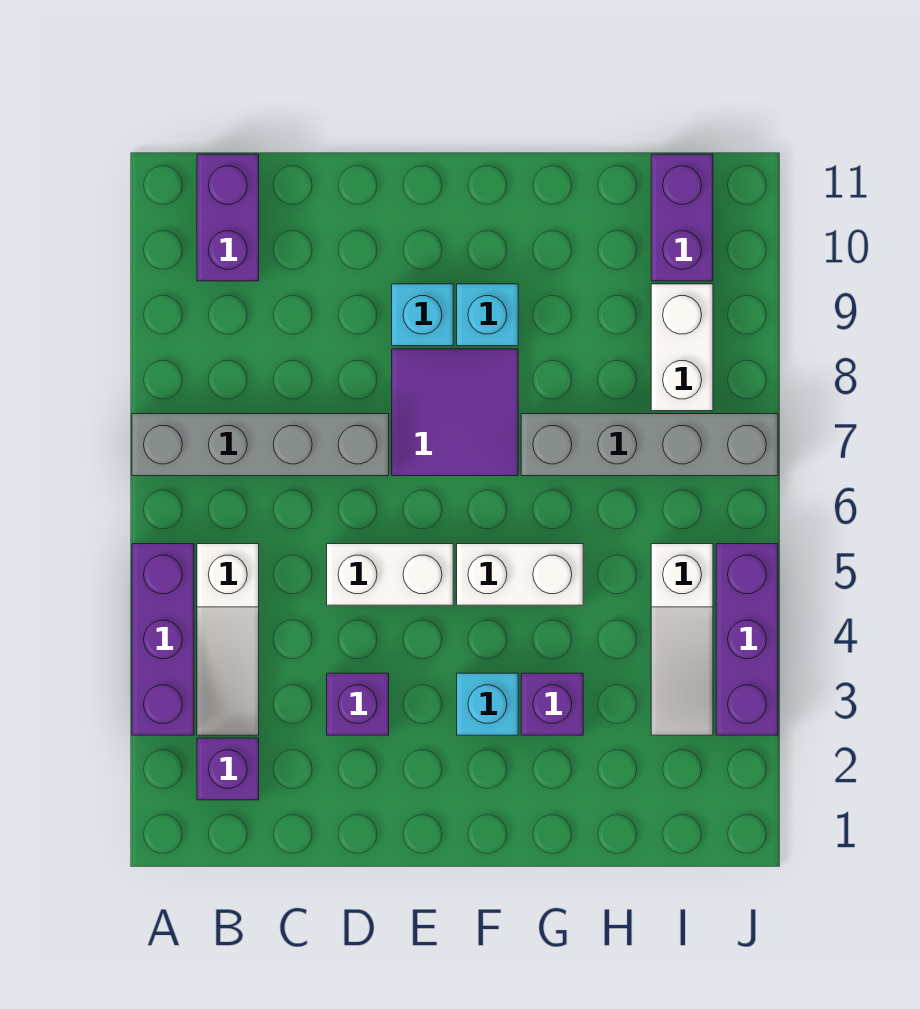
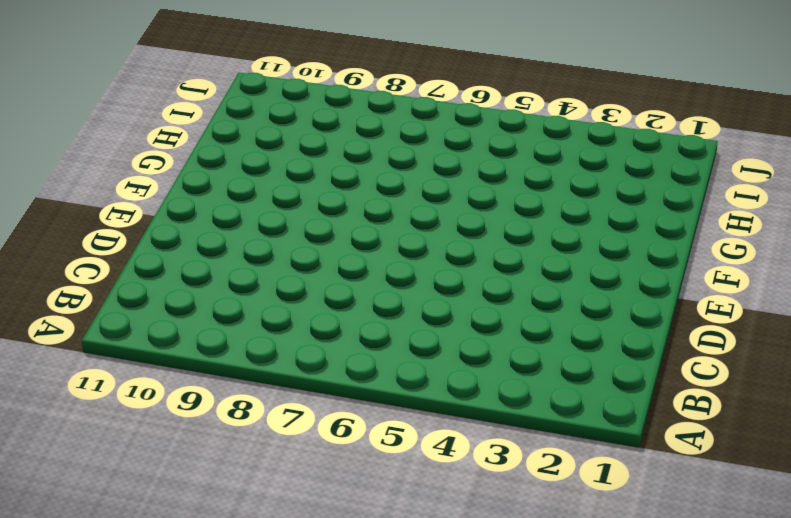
none -> purple brick A3:A5 level 1
none -> grey brick A7:D7 level 1
none -> purple brick B2 level 1

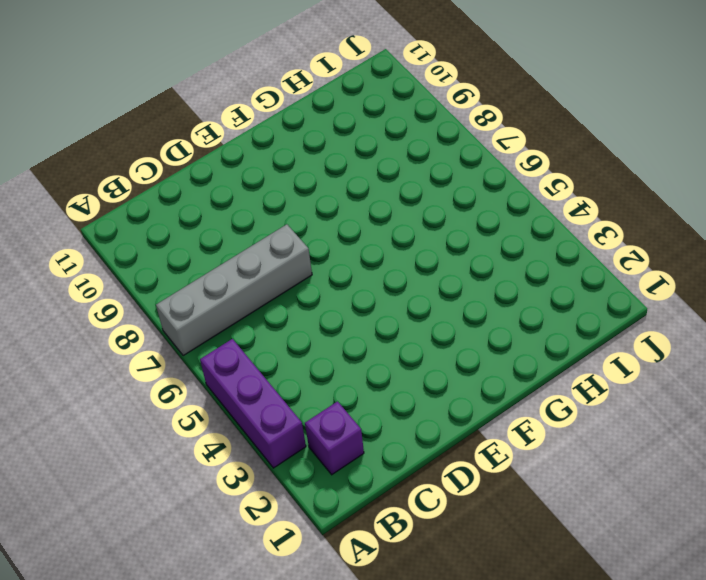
none -> white slope B3:B5 level 1 top 5
none -> purple brick B10:B11 level 1
none -> purple brick D3 level 1

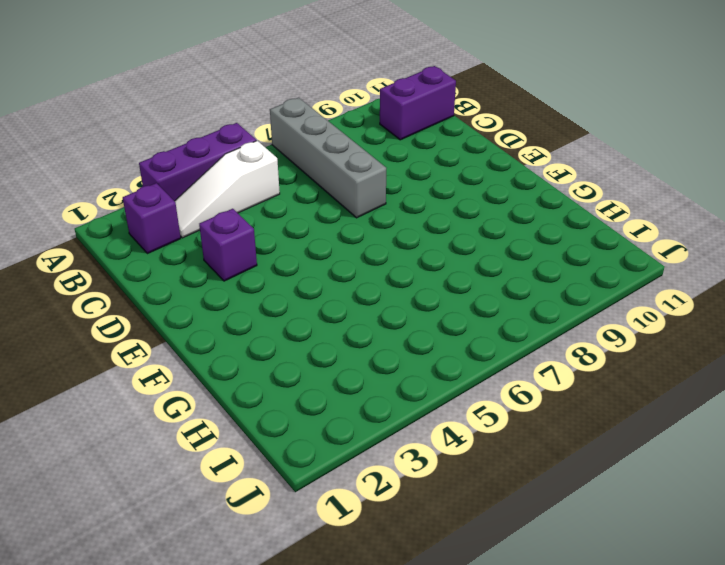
none -> white brick D5:E5 level 1
none -> purple tile E7:F8 level 1
none -> cyan brick E9 level 1

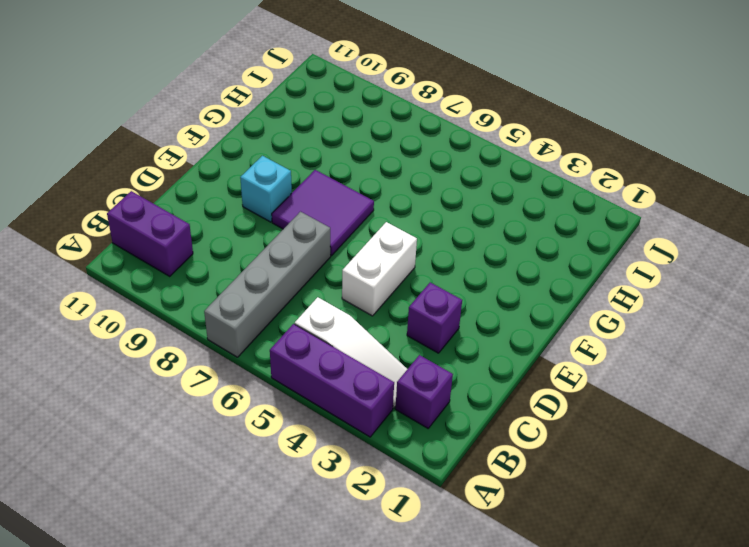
none -> cyan brick F3 level 1
none -> white brick F5:G5 level 1
none -> cyan brick F9 level 1

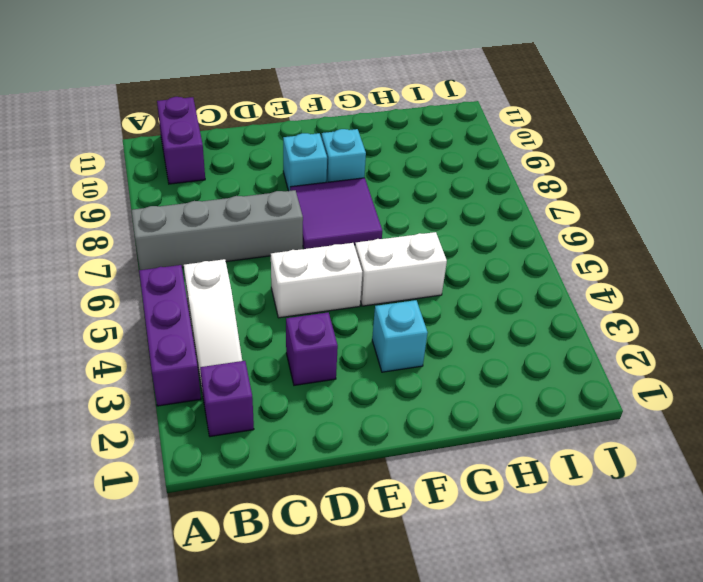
none -> purple brick G3 level 1
none -> grey brick G7:J7 level 1
none -> white slope I3:I5 level 1 top 5

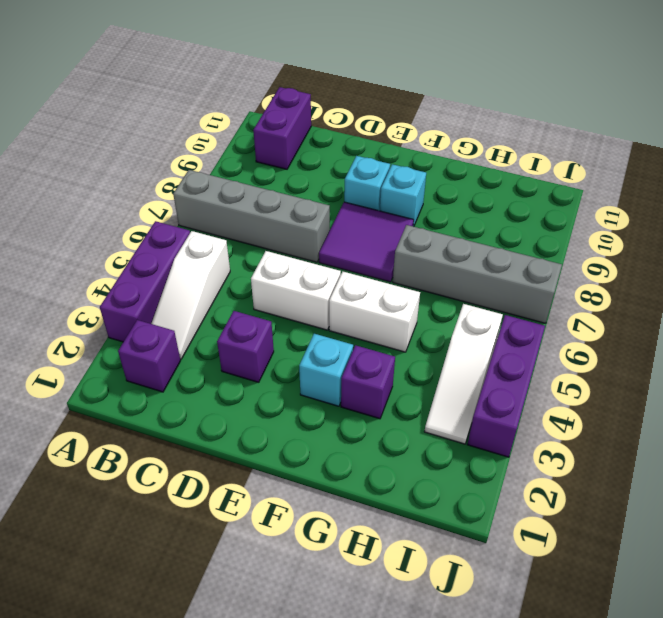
none -> white brick I8:I9 level 1
none -> purple brick I10:I11 level 1

